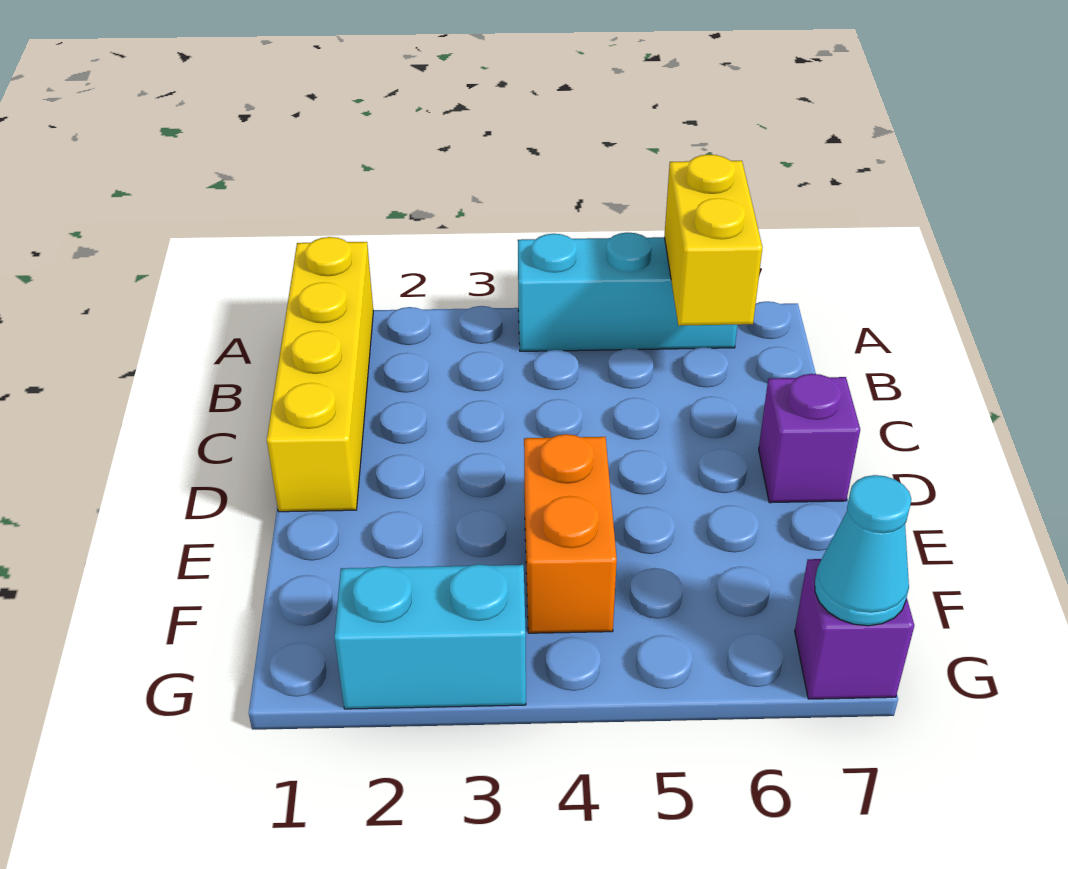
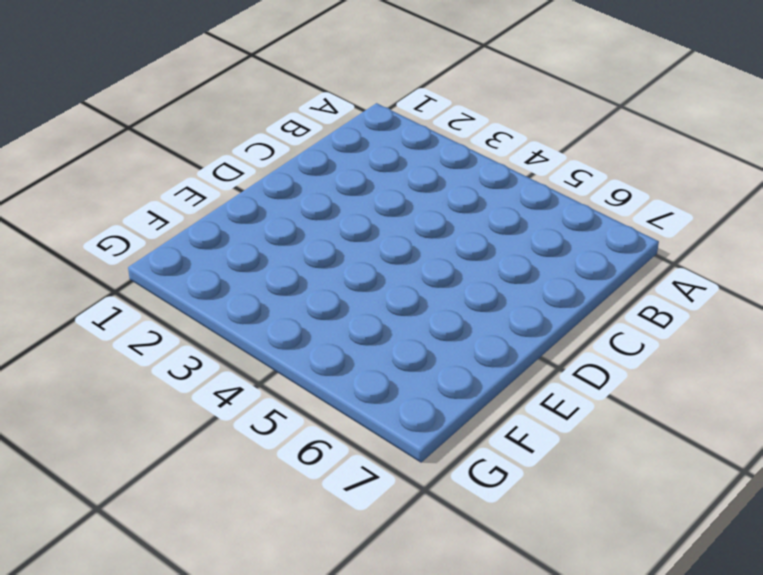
none -> yellow brick A1:D1 level 1
none -> cyan brick A4:A6 level 1

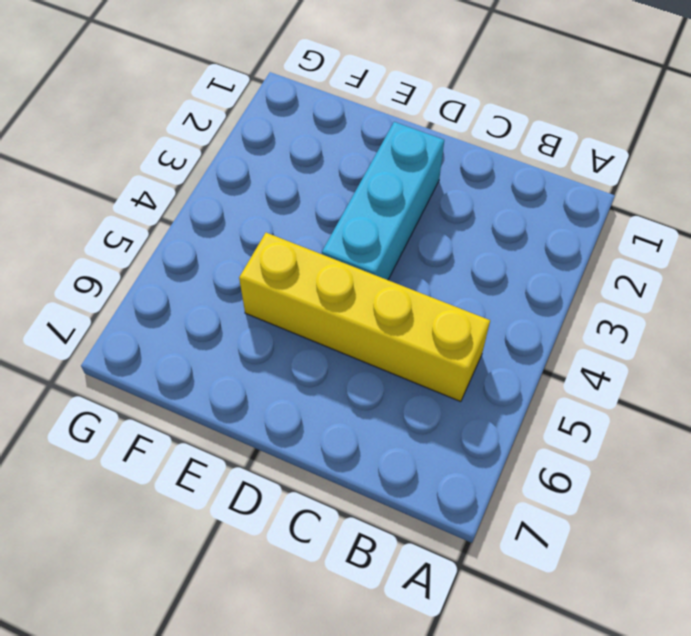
yellow brick B5:E5 level 1 -> yellow brick A1:D1 level 1
cyan brick D2:D4 level 1 -> cyan brick A4:A6 level 1
none -> purple brick D7 level 1
none -> orange brick E4:F4 level 1

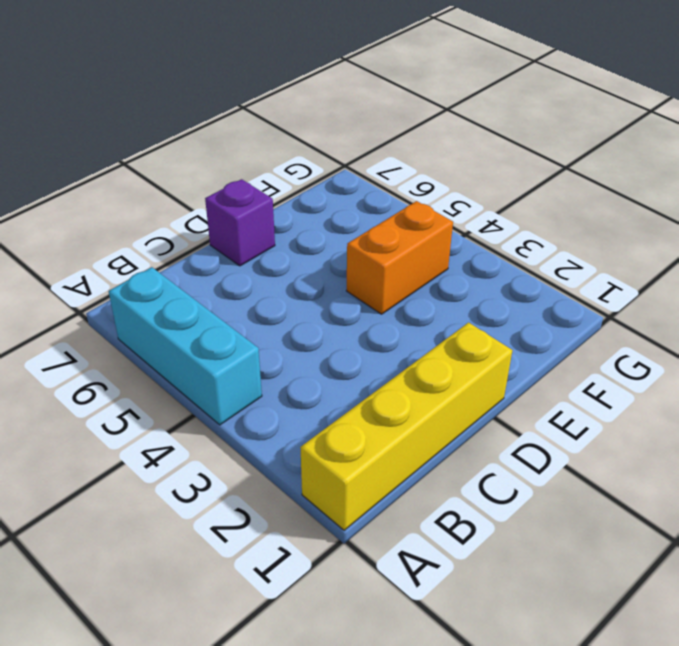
none -> cyan brick G2:G3 level 1
none -> purple brick G7 level 1

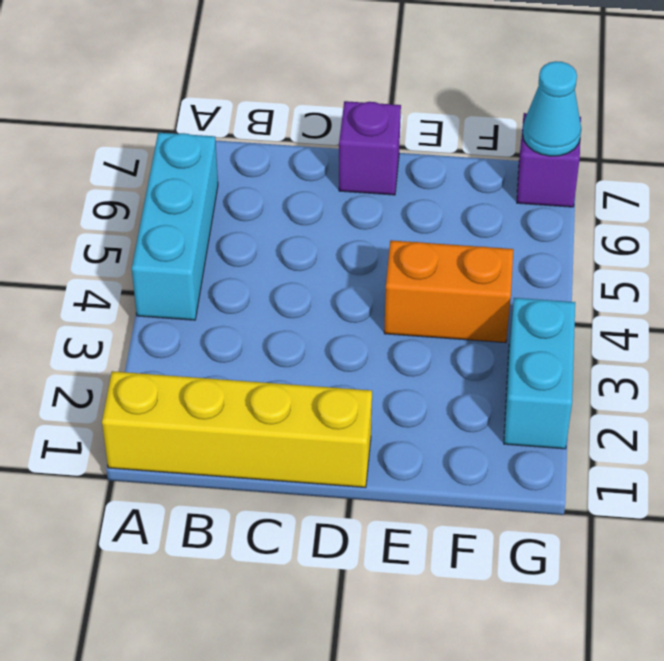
none -> yellow brick A6:B6 level 2

